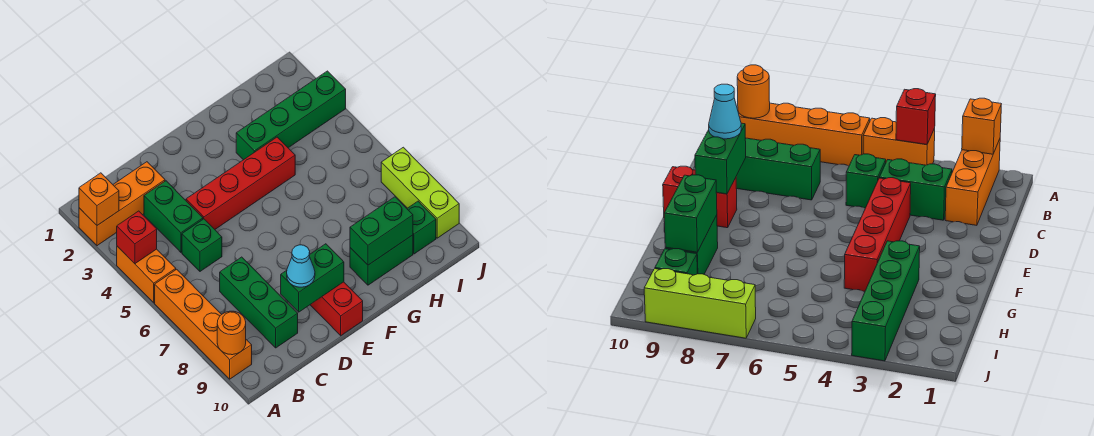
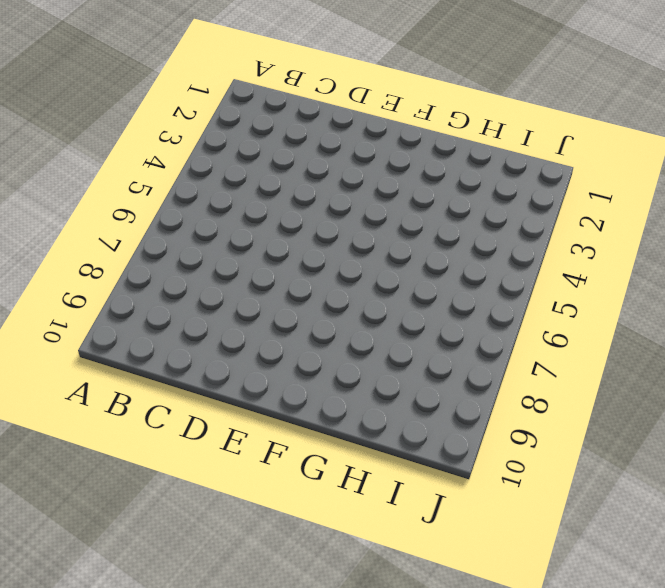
none -> orange brick A2:C2 level 1
none -> orange brick A4:A5 level 1
none -> orange brick A6:A9 level 1

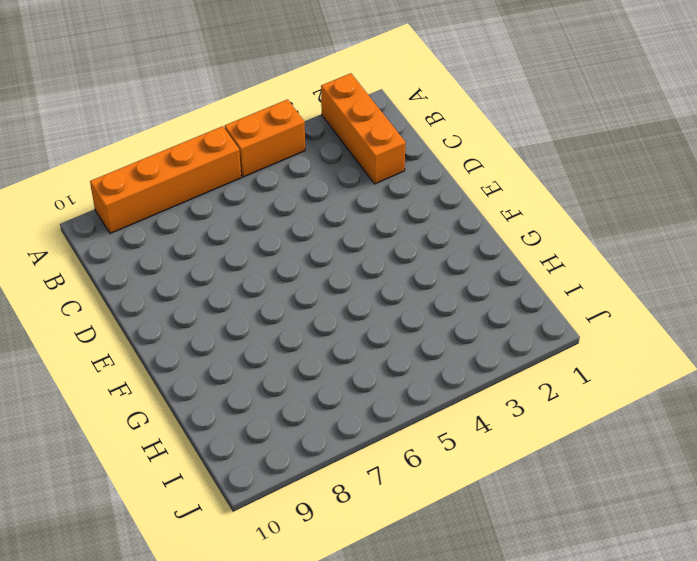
none -> green brick C3:C4 level 1
none -> green brick C5 level 1
none -> green brick C7:C9 level 1

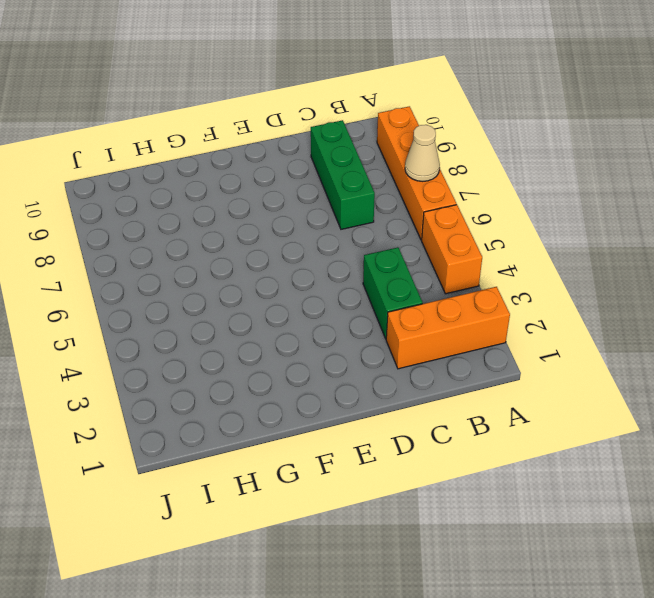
tan cone A7 level 2 -> none
none -> green brick C5 level 1
none -> red brick D4:G4 level 1
none -> red brick E9:E10 level 1

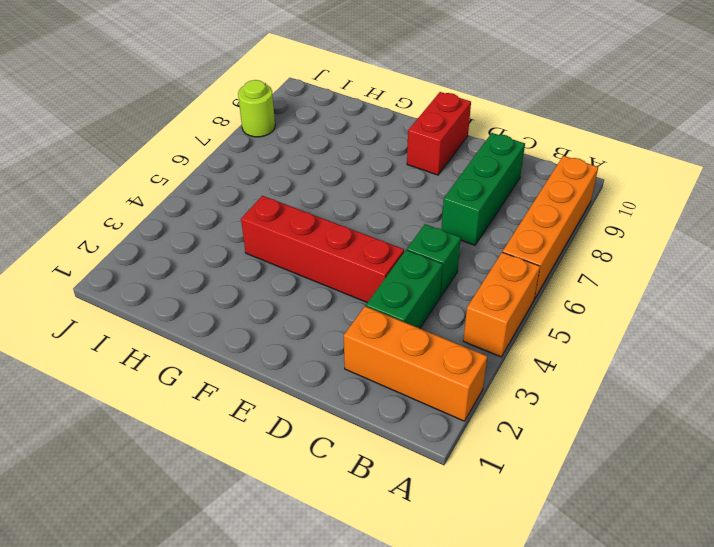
lime round brick J8 level 1 -> lime brick J7:J9 level 1
none -> green brick G3:J3 level 1
none -> green brick G9:H9 level 1
none -> green brick I9 level 1

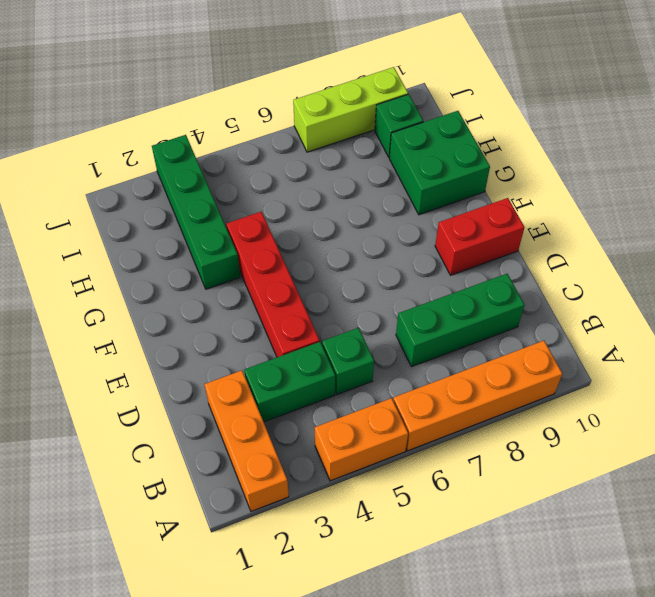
green brick G9:H10 level 1 -> green brick G9:H9 level 1
none -> orange brick A2 level 2
none -> red brick A4 level 2
none -> orange round brick A9 level 2

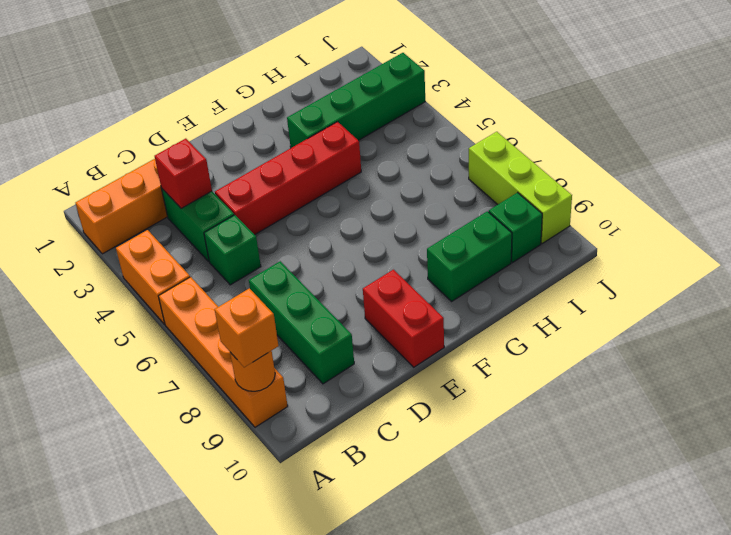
orange brick A9 level 3 -> orange brick A2 level 2
red brick C3 level 2 -> red brick A4 level 2
none -> green brick D9:E9 level 2
none -> green brick G9:H9 level 2
none -> cyan cone D9 level 3

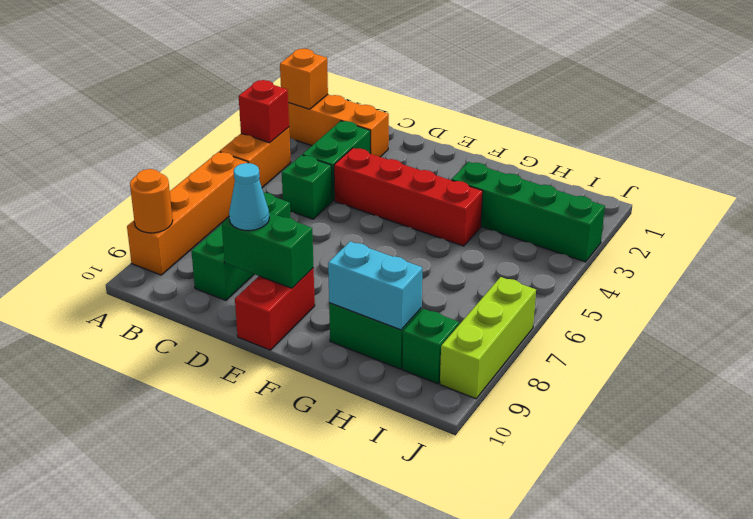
cyan brick G9:H9 level 2 -> green brick G9:H9 level 2

